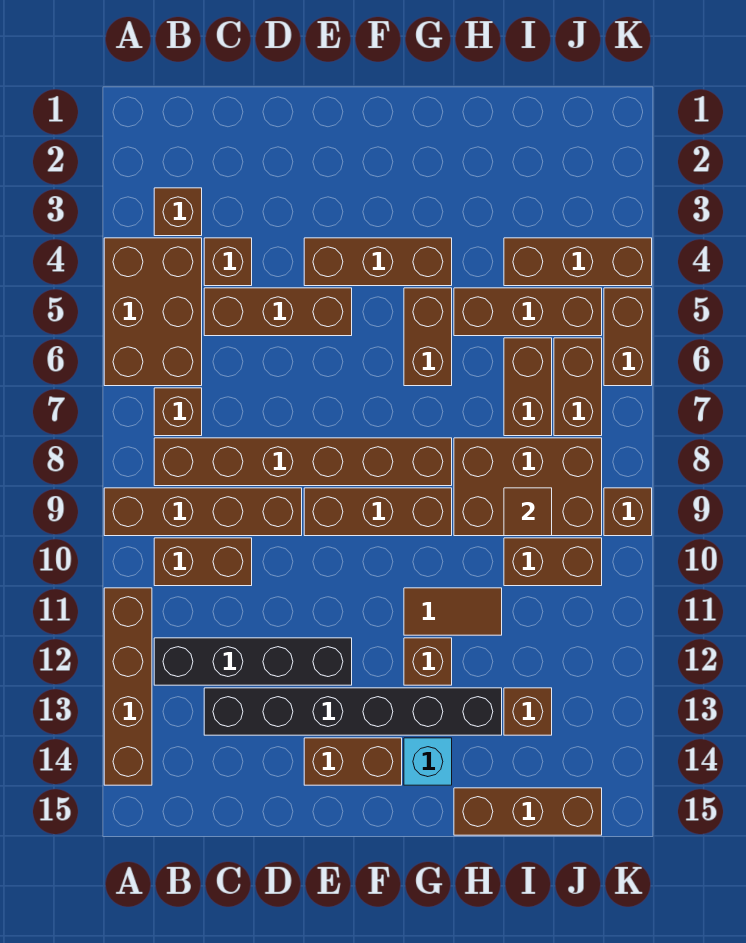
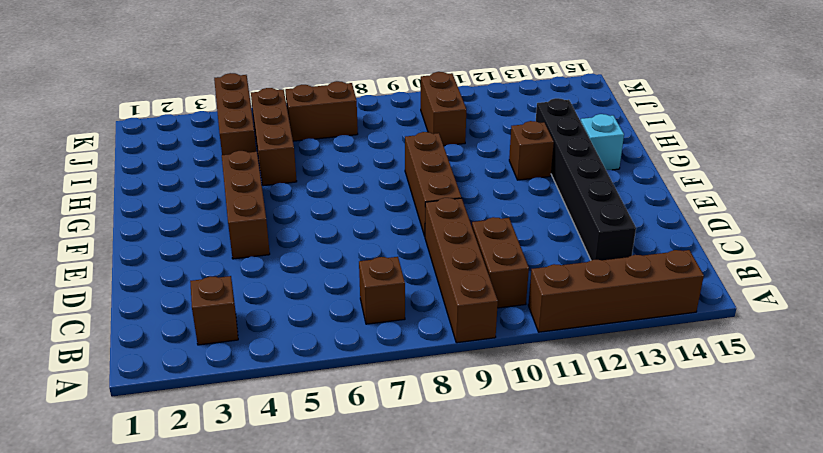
none -> brown brick A4:B6 level 1
none -> brown brick B8:G8 level 1
none -> black brick B12:E12 level 1

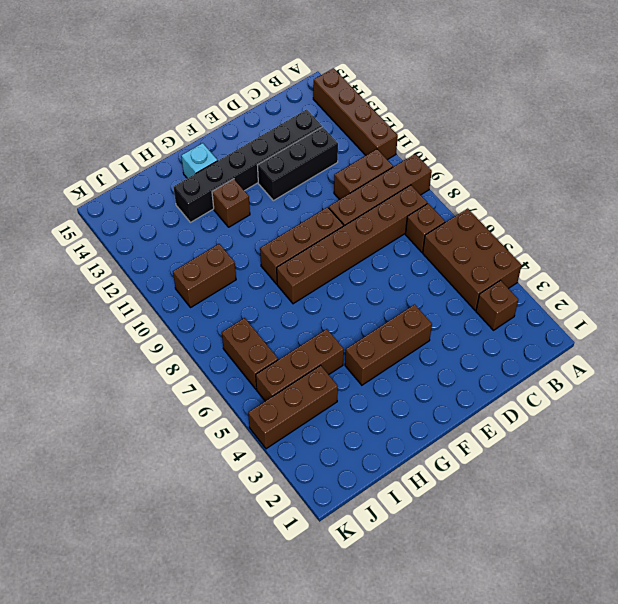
black brick C12:E12 level 1 -> black brick B12:E12 level 1
none -> brown brick C4 level 1
none -> brown brick C5:E5 level 1
none -> brown brick E14:F14 level 1

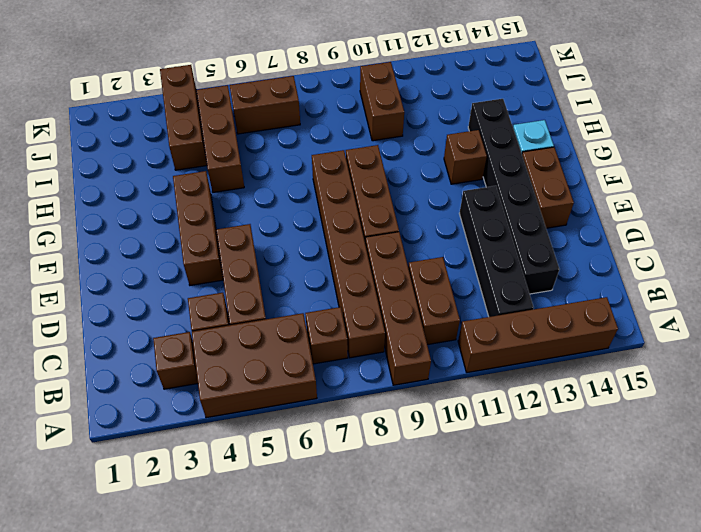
none -> brown brick G5:G6 level 1
none -> brown tile G11:H11 level 1
none -> brown brick H8:J9 level 1

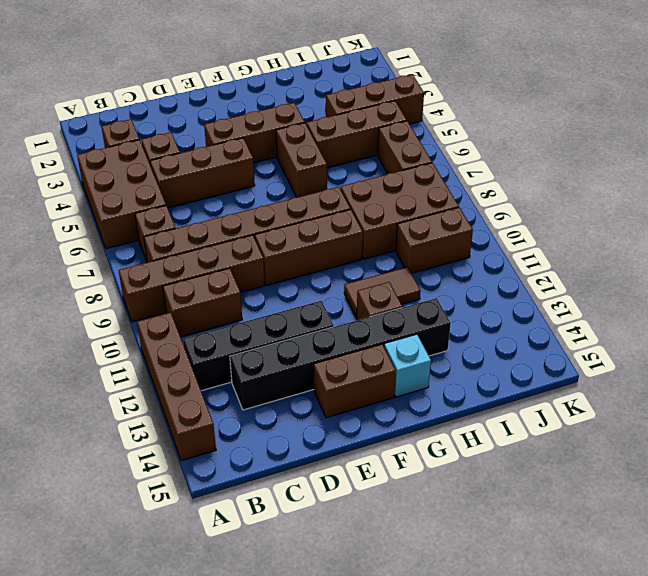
none -> brown brick H15:J15 level 1
none -> brown brick I6:I7 level 1
none -> brown brick I13 level 1

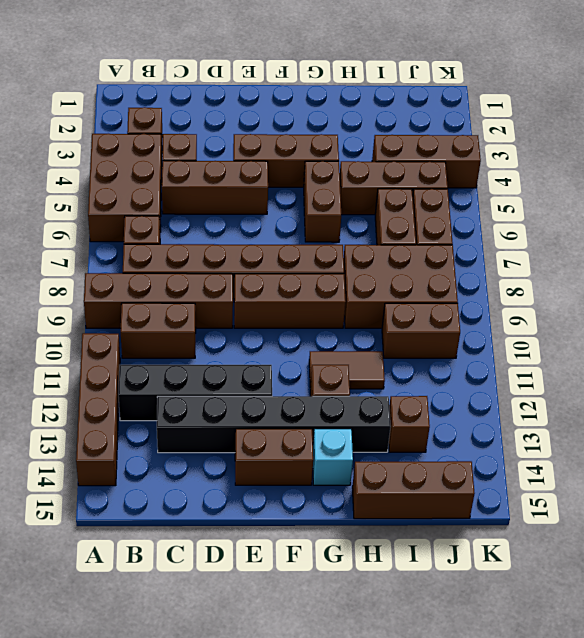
none -> brown brick K5:K6 level 1
none -> brown brick K9 level 1
none -> brown tile I9 level 2

